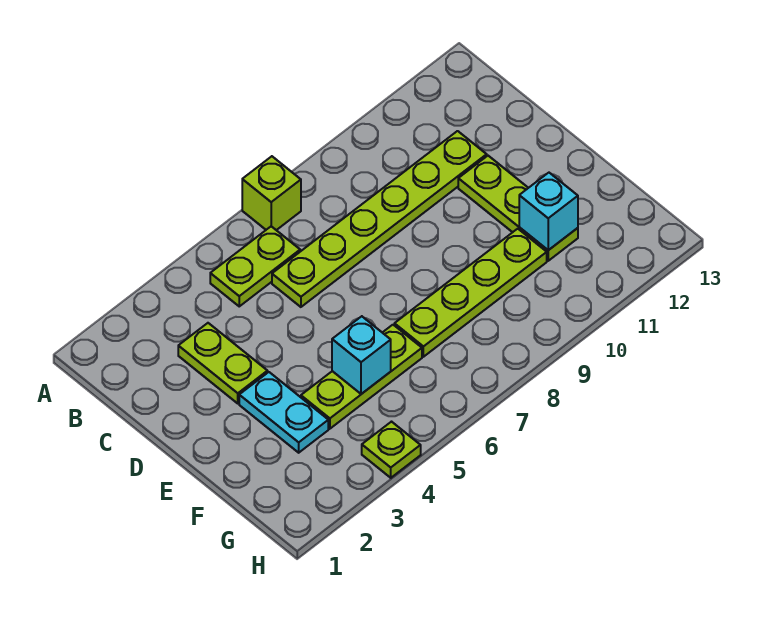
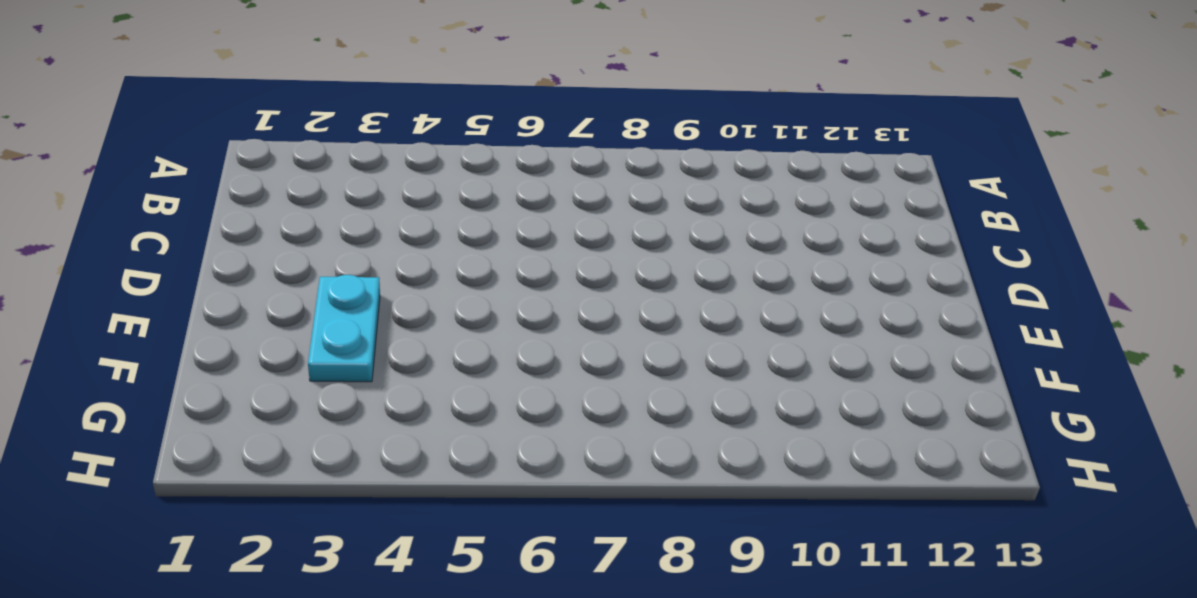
none -> lime brick A7 level 1
none -> lime plate B5:B6 level 1

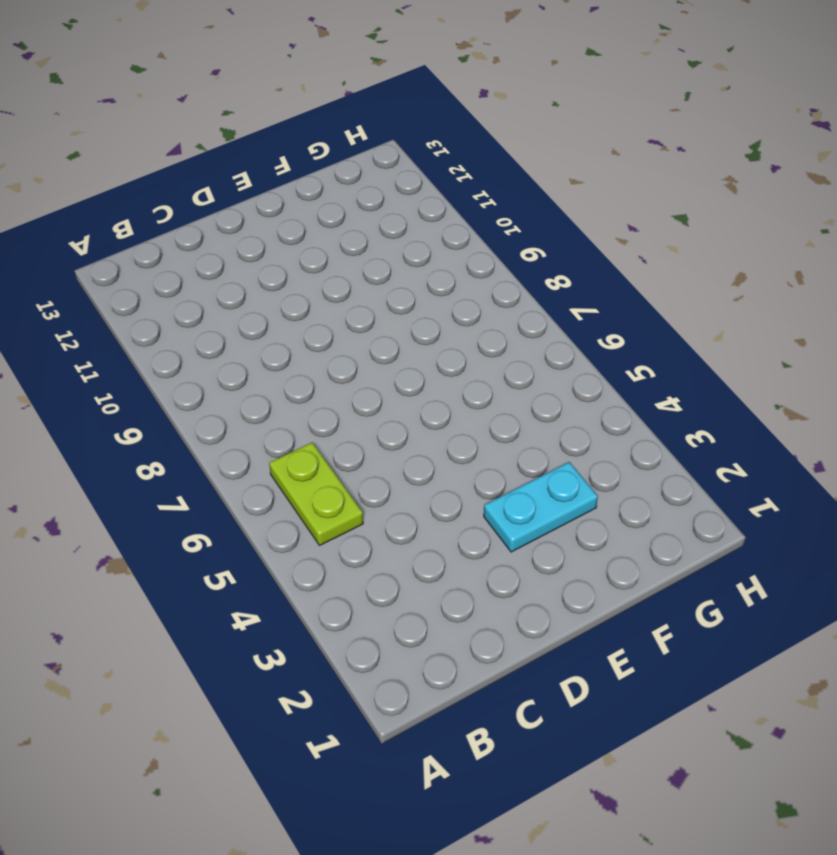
none -> lime brick A7 level 1
none -> lime plate C3:D3 level 1

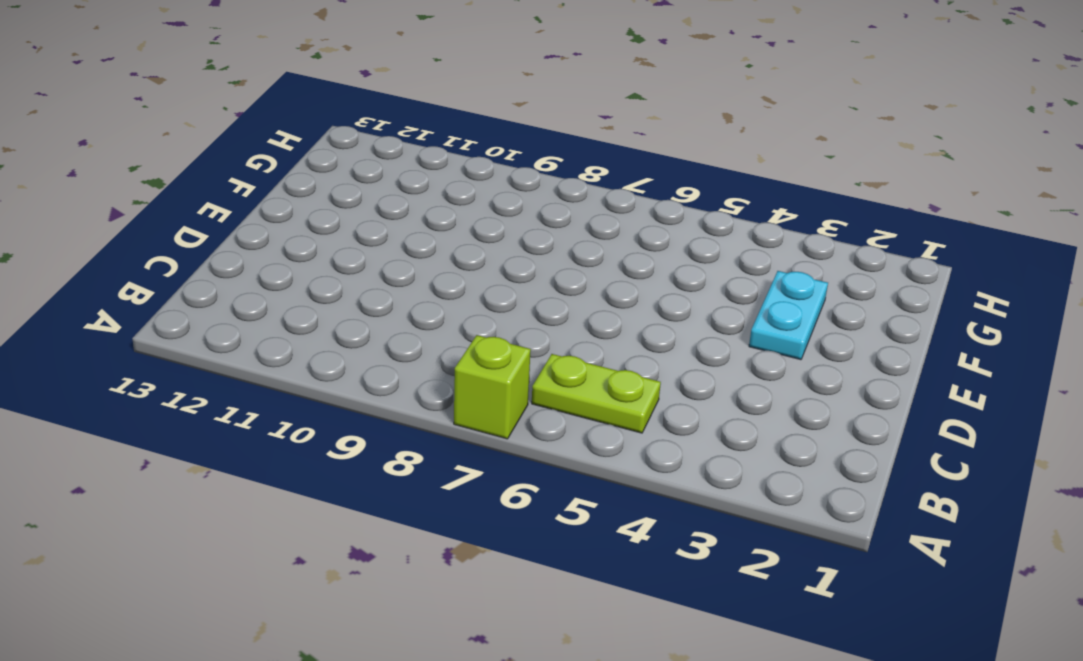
none -> lime plate C3:D3 level 1
none -> lime plate C6:C11 level 1

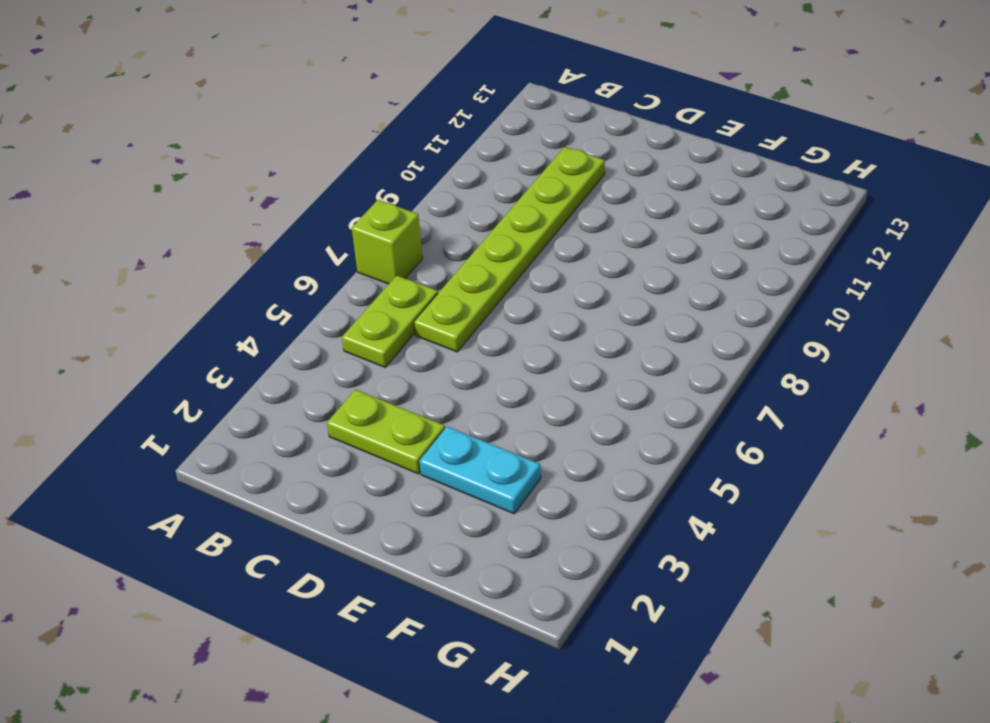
none -> lime plate D11:F11 level 1
none -> lime plate F4:F6 level 1

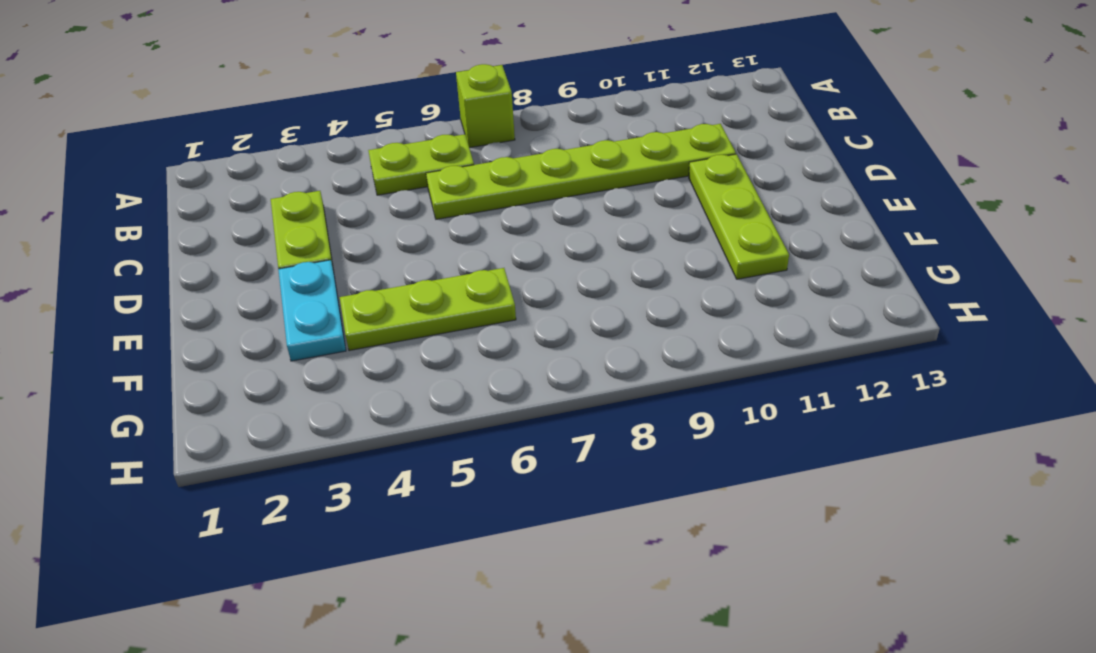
none -> lime plate F7:F10 level 1
none -> lime plate H4 level 1

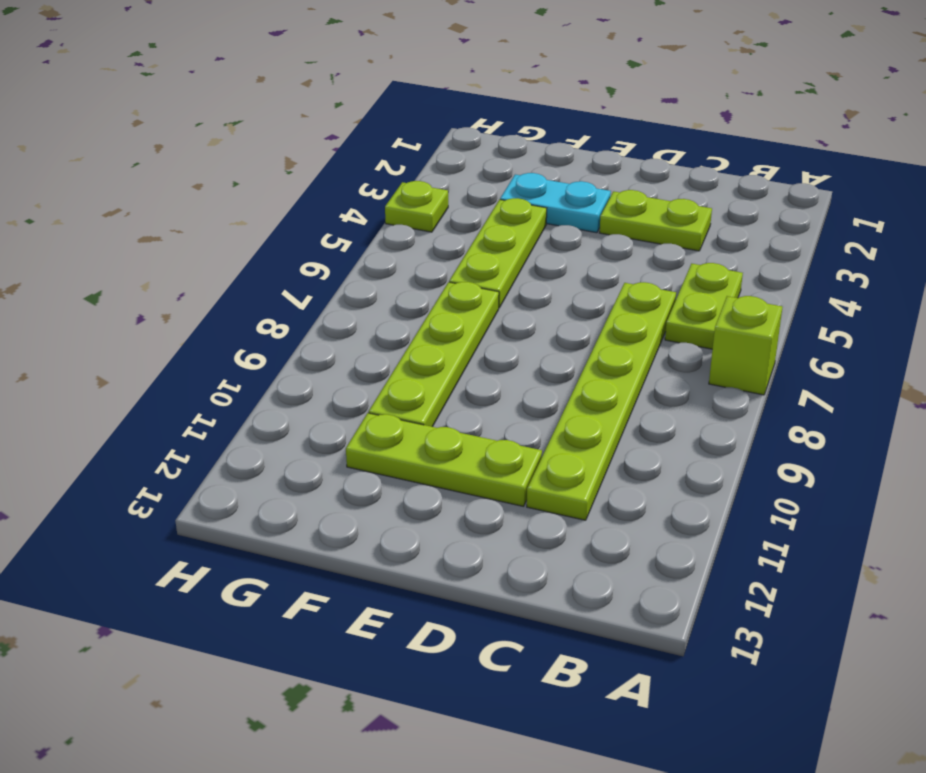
none -> cyan brick F5 level 2
none -> cyan brick F11 level 2

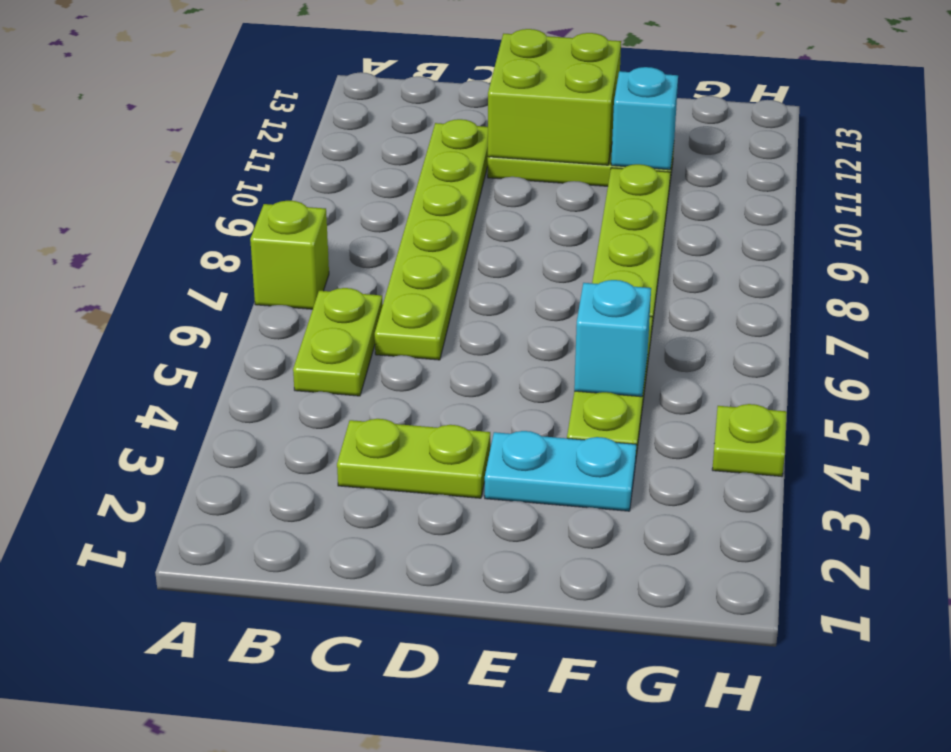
lime brick D11:E12 level 2 -> none

